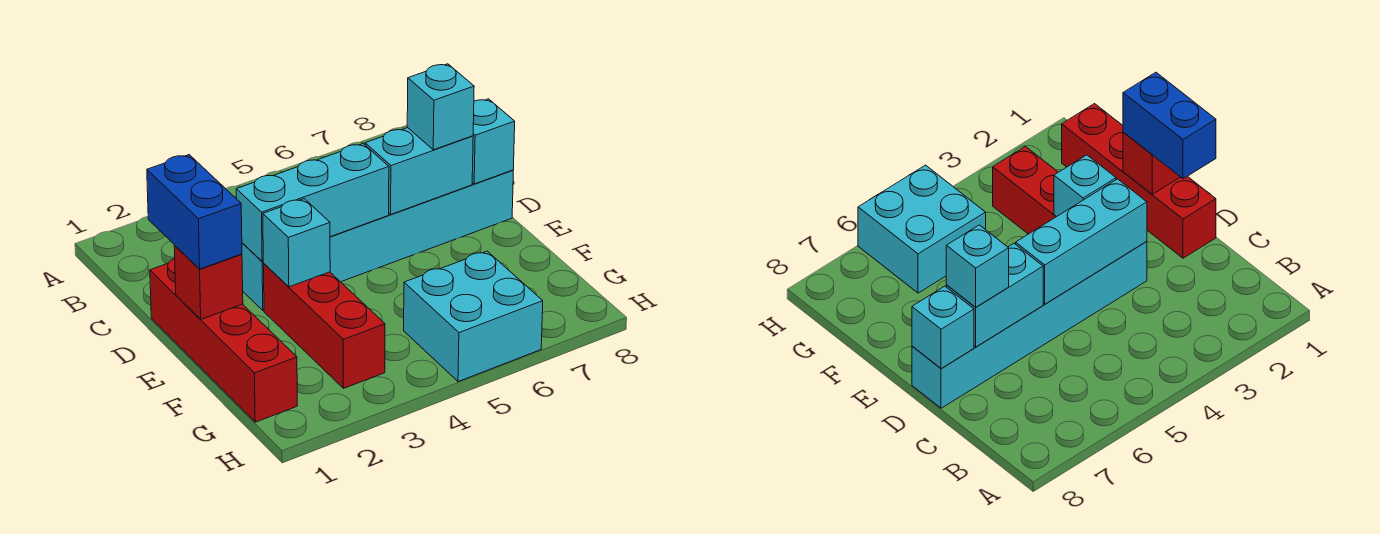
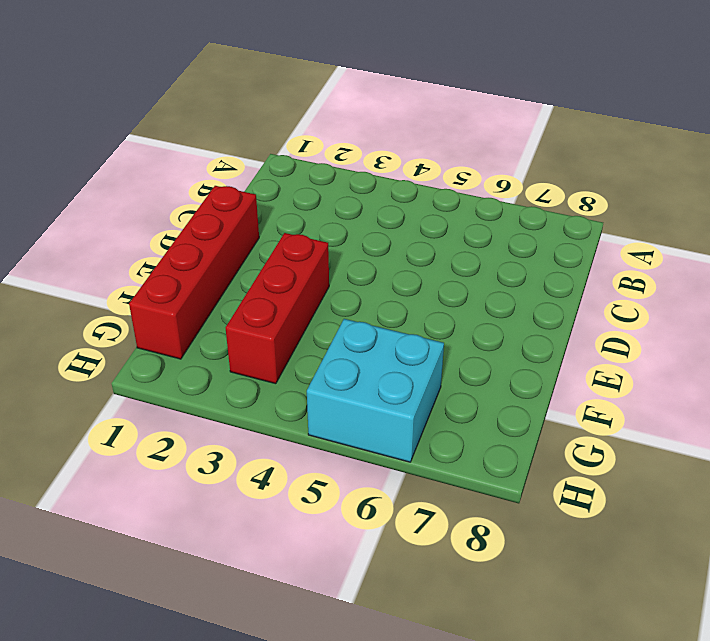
none -> cyan brick D3:D8 level 1
none -> cyan brick D3:D5 level 2

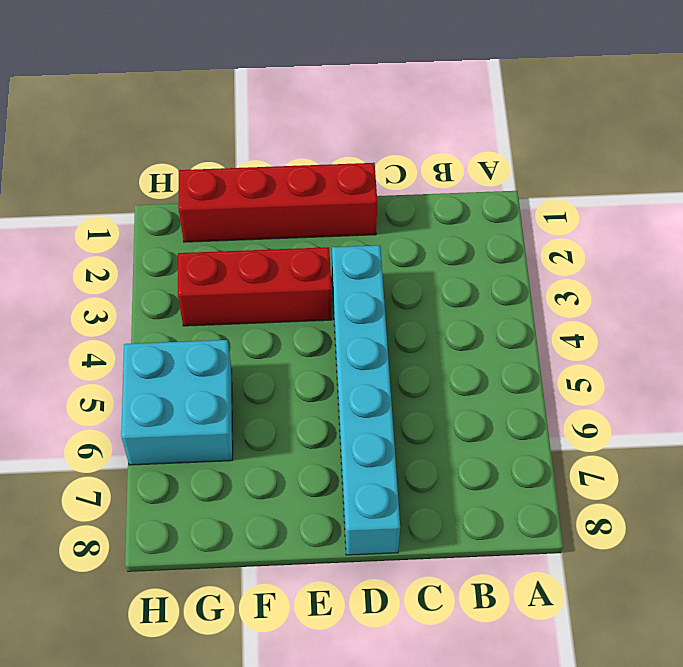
none -> cyan brick D3:D5 level 2
none -> cyan brick D6:D7 level 2

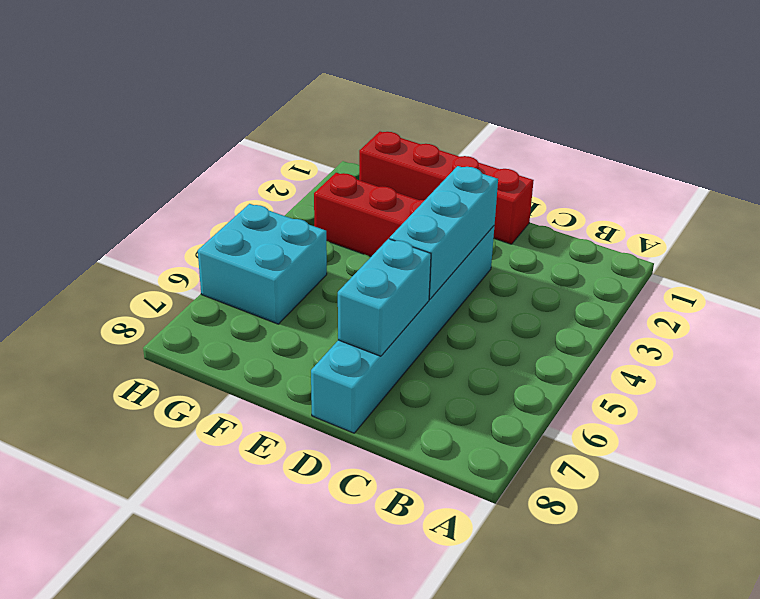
none -> cyan brick D8 level 2
none -> red brick E1 level 2

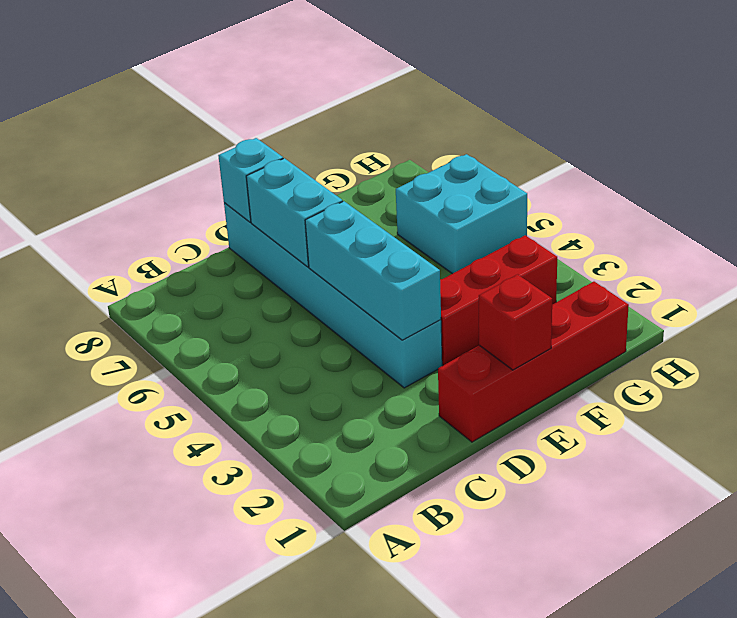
none -> cyan brick E3 level 2
none -> blue brick D1:E1 level 3

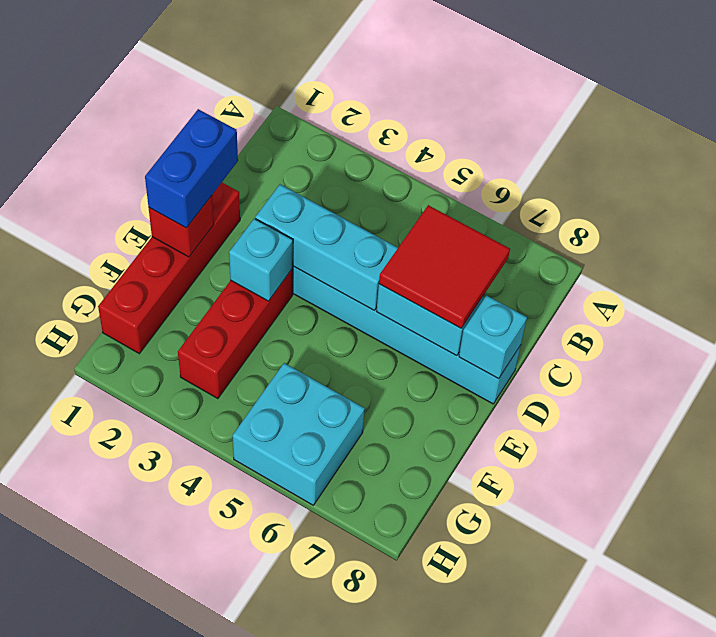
red tile C6:D7 level 3 -> cyan brick D7 level 3

